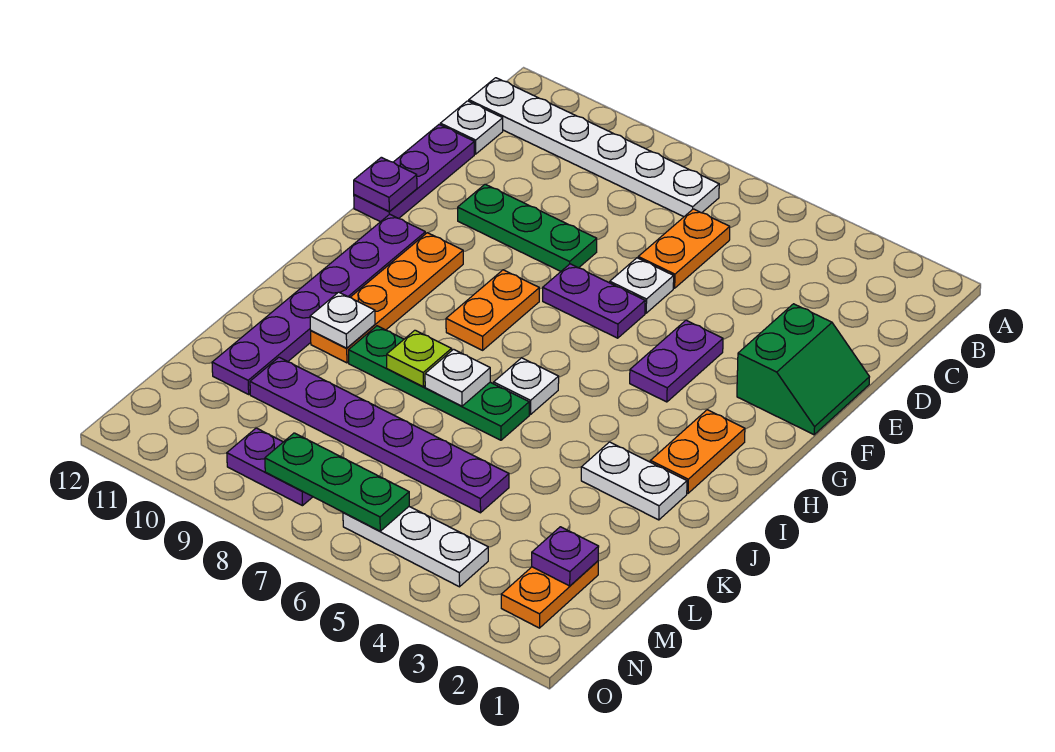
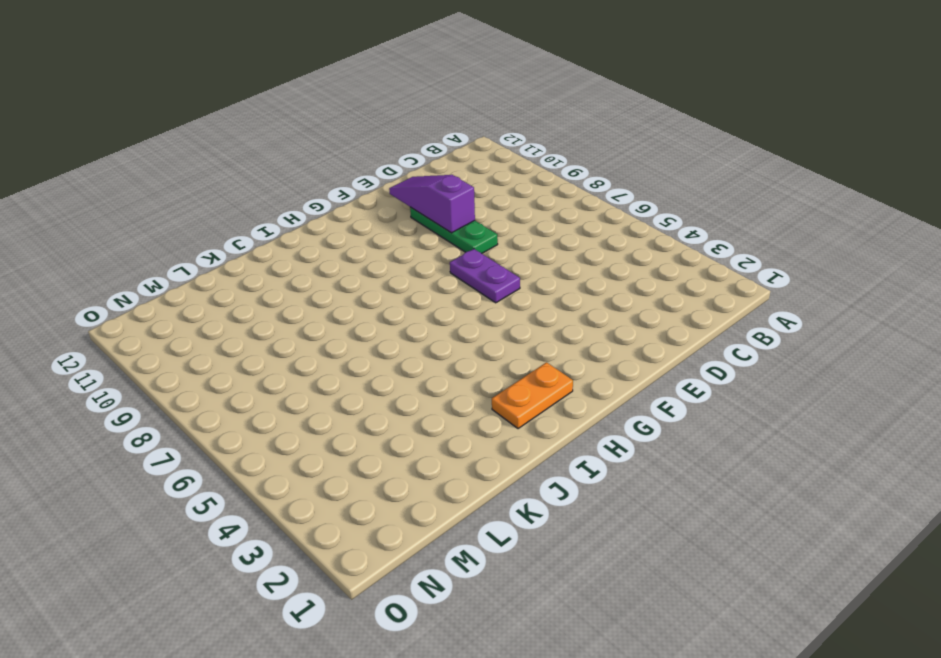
purple slope E9:E11 level 2 top 9 -> none
none -> white plate B7:B12 level 1
none -> orange plate C6:D6 level 1
none -> white plate C12 level 1

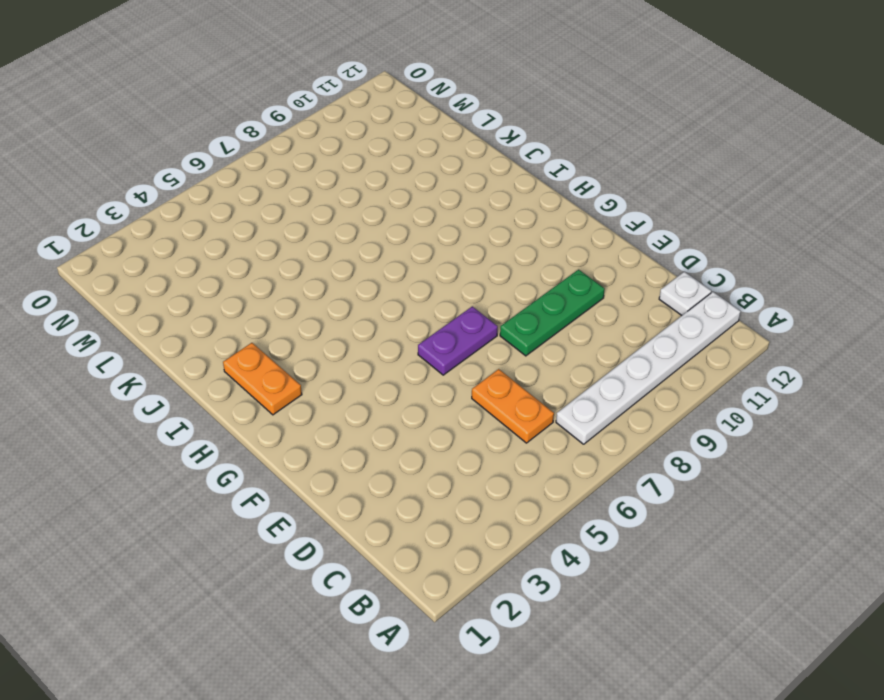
none -> purple plate D12:F12 level 1
none -> green slope E1:F2 level 1 top 2
none -> white plate E6 level 1

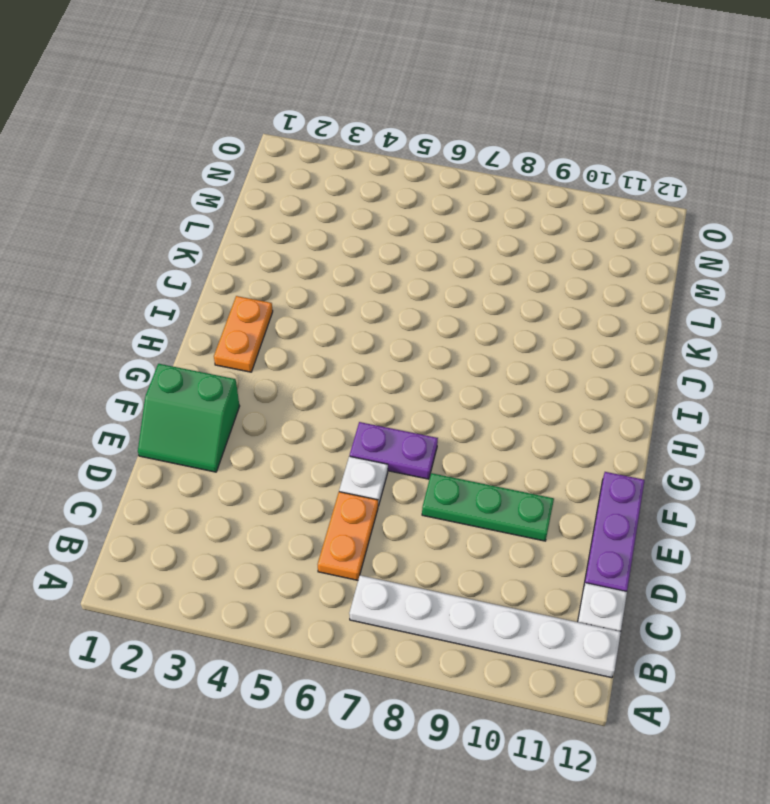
green slope E1:F2 level 1 top F -> green slope E1:F2 level 1 top 2
none -> purple plate F4:G4 level 1
none -> orange plate G8:H8 level 1
none -> orange plate G10:J10 level 1

